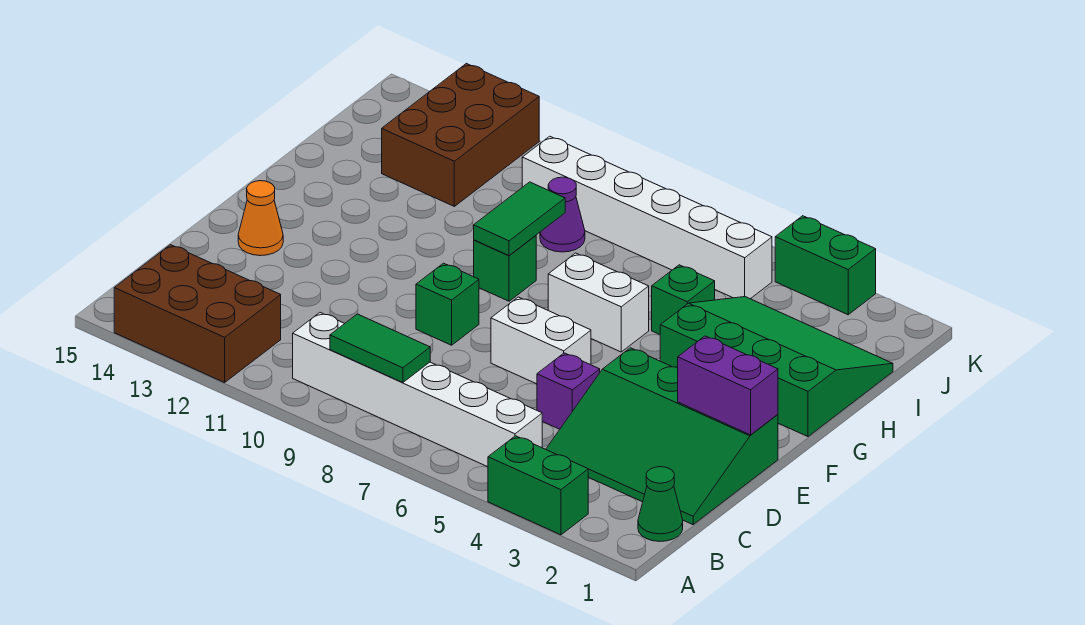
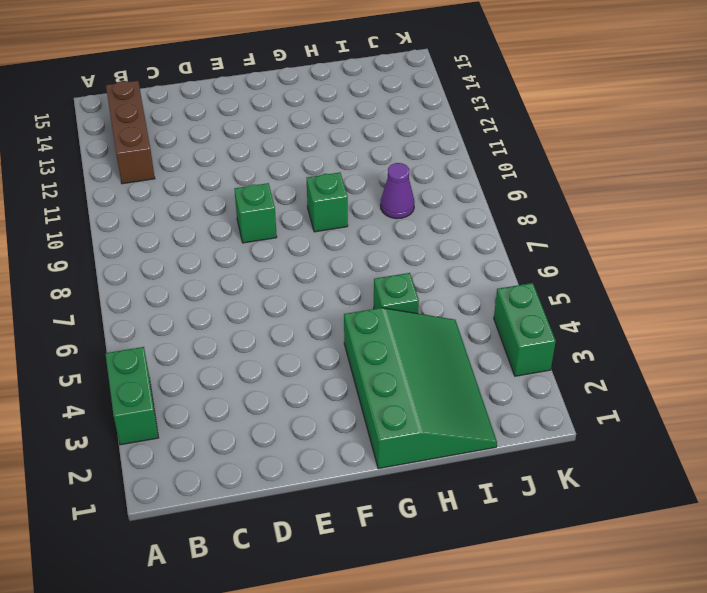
brown brick B12:B14 level 1 -> brown brick A12:B14 level 1
none -> green cone B1 level 1
none -> white brick B5:B10 level 1
none -> green slope C1:E4 level 1 top E

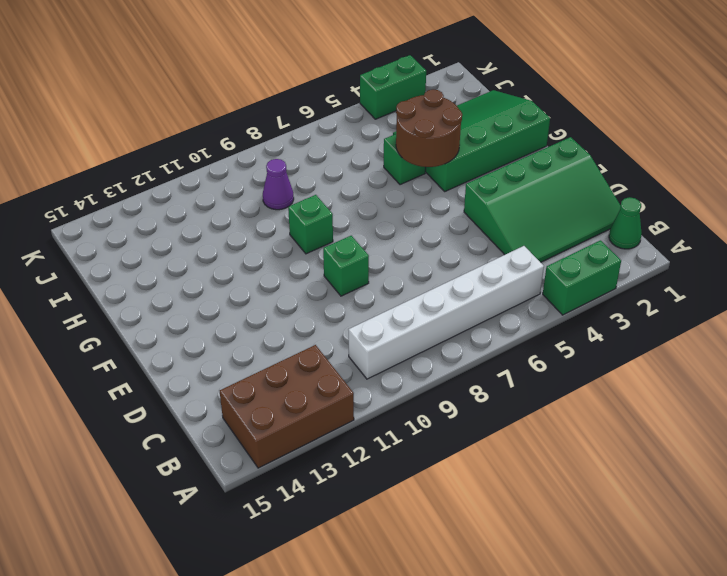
brown round brick G4:H5 level 2 -> none
none -> purple brick D5 level 1
none -> white brick E6:E7 level 1
none -> orange cone E14 level 1

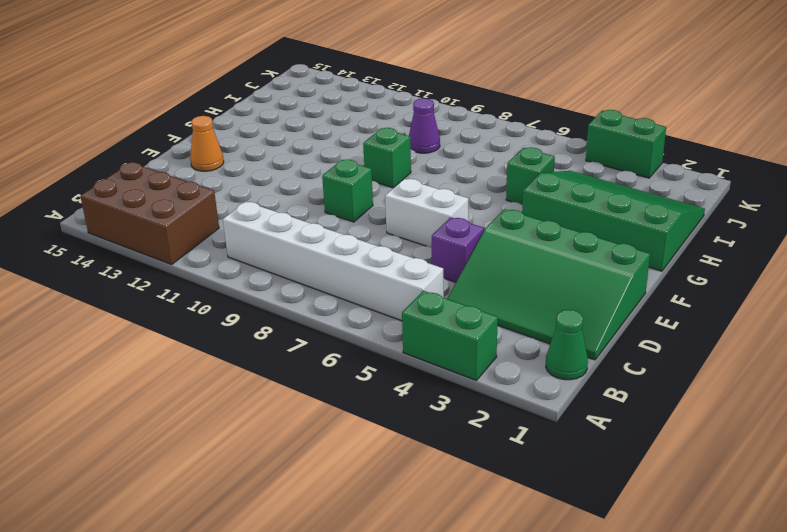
none -> white brick G6:G7 level 1
none -> brown brick I12:K13 level 1
none -> white brick J5:J10 level 1

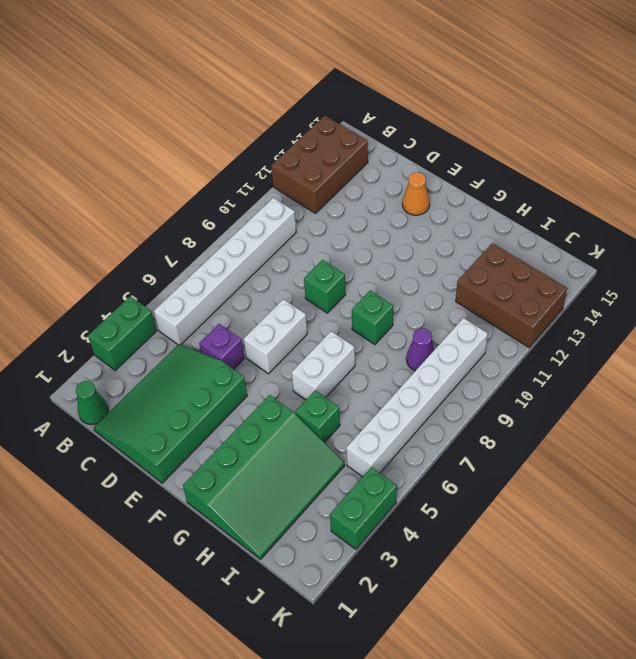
none -> green tile B8:B9 level 2
none -> purple brick E1:E2 level 2
none -> green tile G9:H9 level 2

